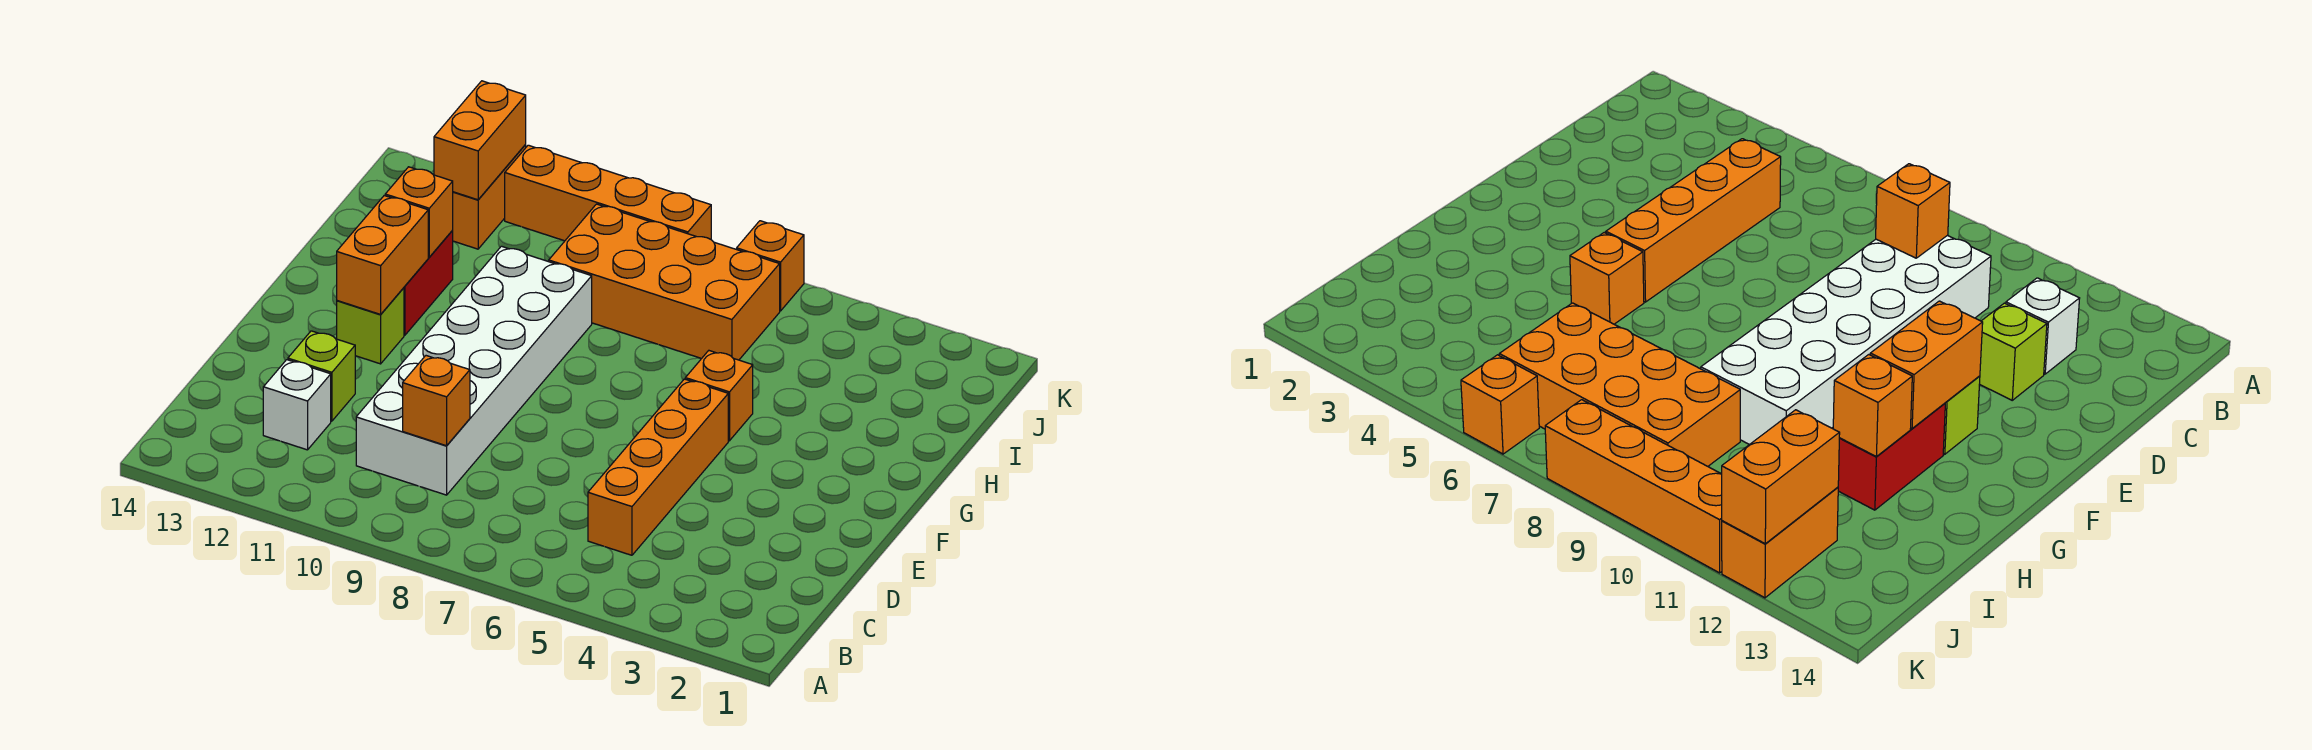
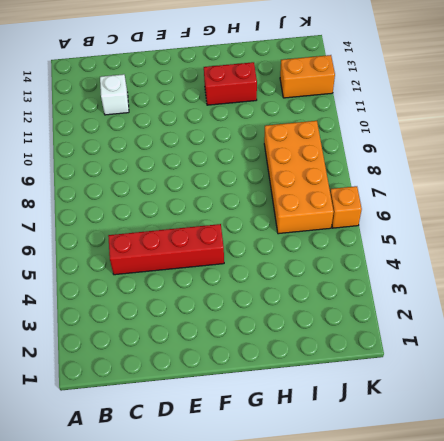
red brick C5:F5 level 1 -> orange brick C5:F5 level 1
none -> white brick C9:H10 level 1
none -> lime brick D12 level 1
none -> lime brick F12 level 1

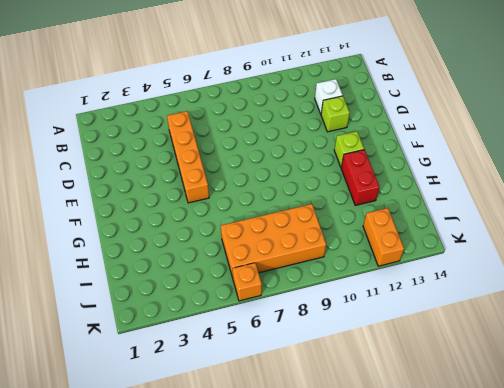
none -> white brick C9:H10 level 1
none -> orange brick G5 level 1
none -> orange brick K8:K11 level 1

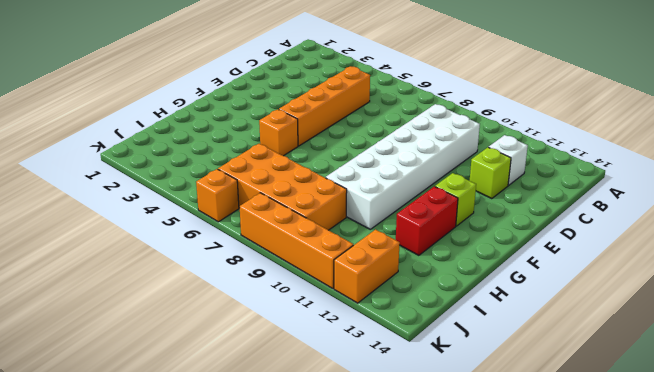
none -> orange brick C9 level 2
none -> orange brick F12:G12 level 2
none -> orange brick H12 level 2

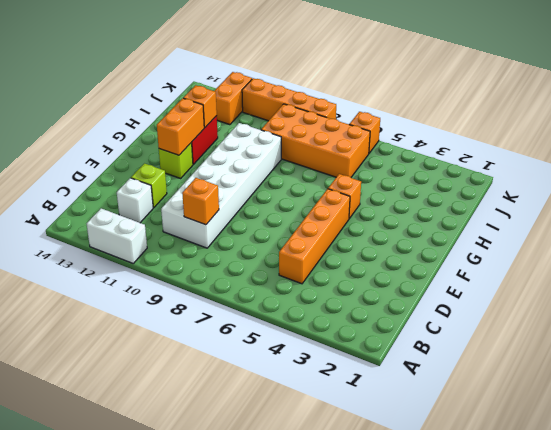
white brick A11:A12 level 1 -> none
none -> orange brick J12:K12 level 2

